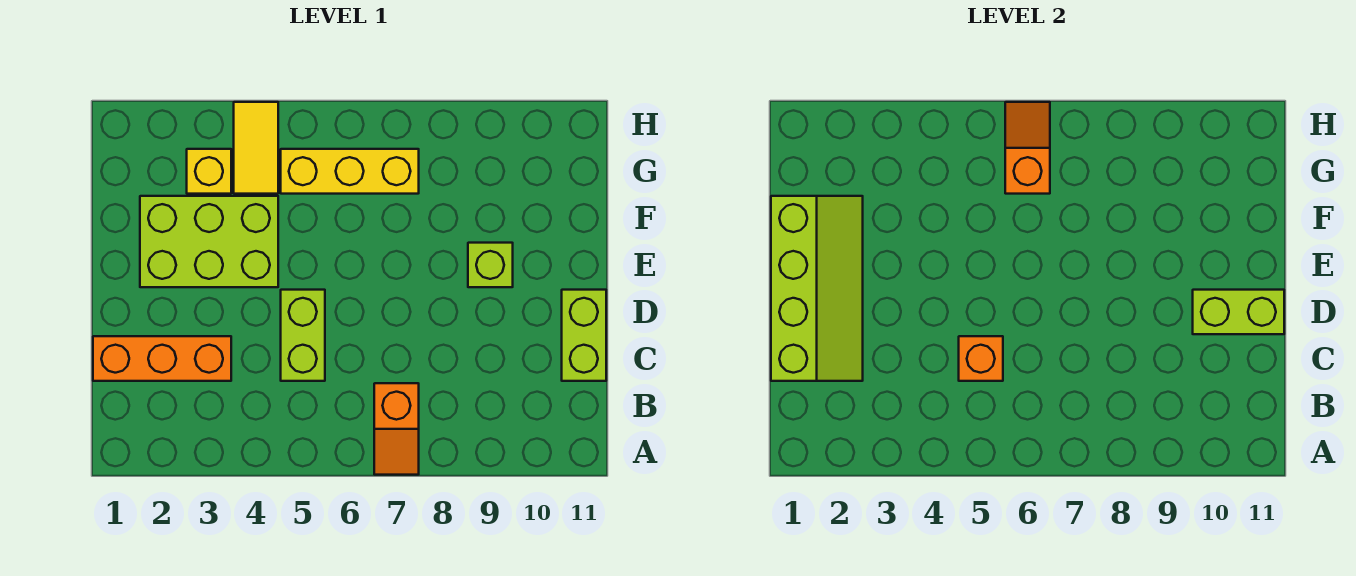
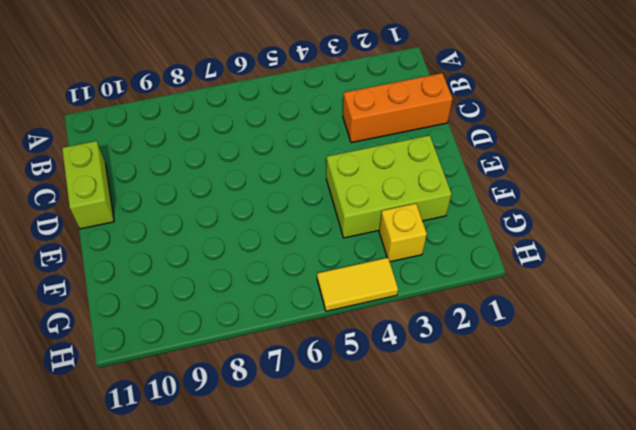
yellow tile H4:H5 level 1 -> yellow tile G4:H4 level 1
none -> orange slope A7:B7 level 1 top B
none -> lime brick C5:D5 level 1
none -> lime brick E9 level 1

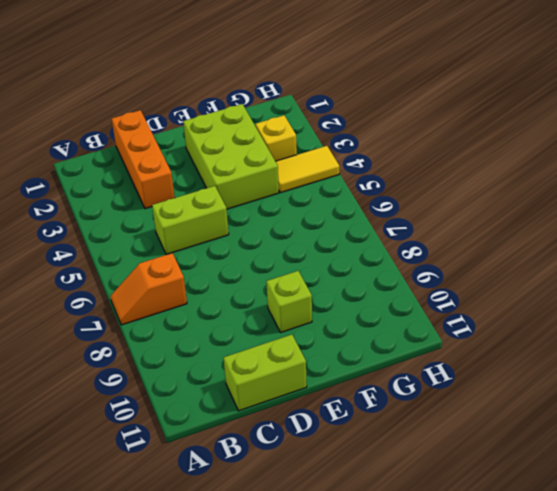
none -> yellow brick G5:G7 level 1
none -> lime slope C1:F2 level 2 top 1
none -> orange brick C5 level 2

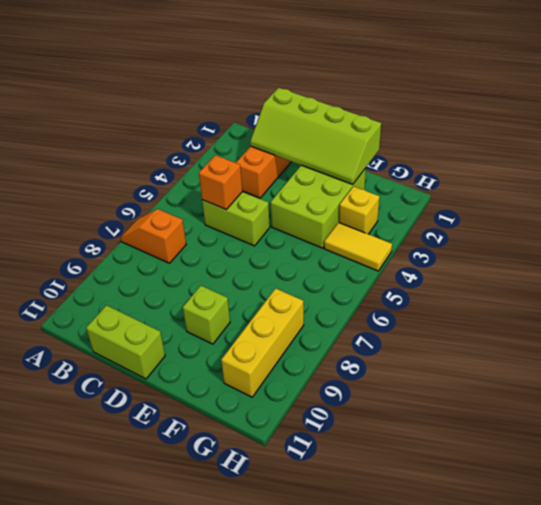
yellow brick G8:G10 level 1 -> yellow brick G5:G7 level 1
none -> lime brick D10:D11 level 2
none -> orange slope G6:H6 level 2 top G

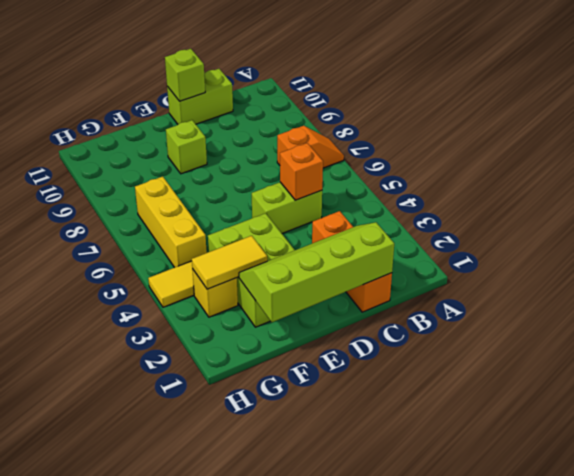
lime brick D11 level 2 -> lime brick D10:D11 level 2
yellow tile F3:G3 level 2 -> none
none -> orange slope G6:H6 level 2 top G

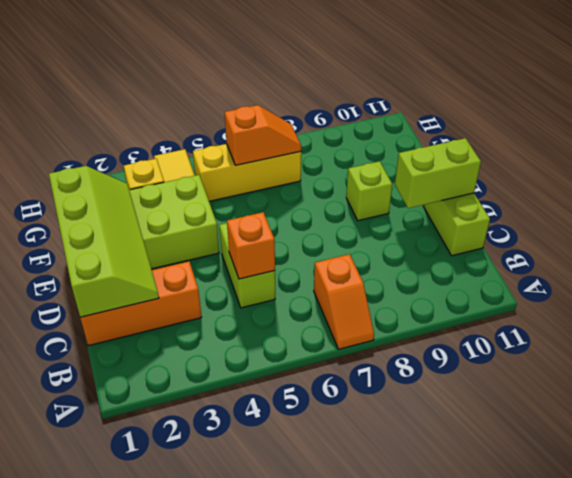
orange slope G6:G7 level 2 top 6 -> orange slope G6:H6 level 2 top G

